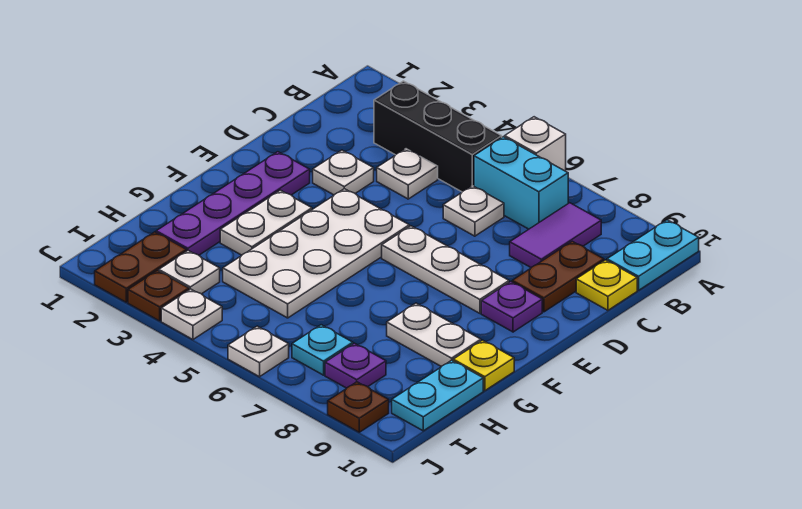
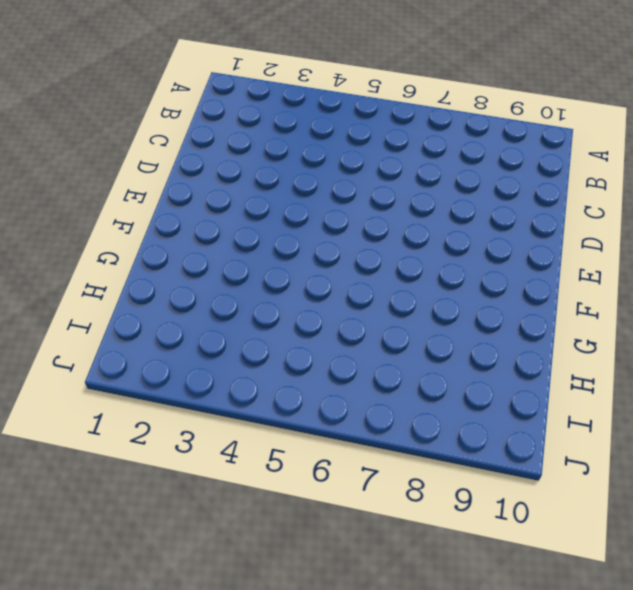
none -> white brick A6 level 1
none -> cyan plate A10:B10 level 1
none -> black brick B3:B5 level 1

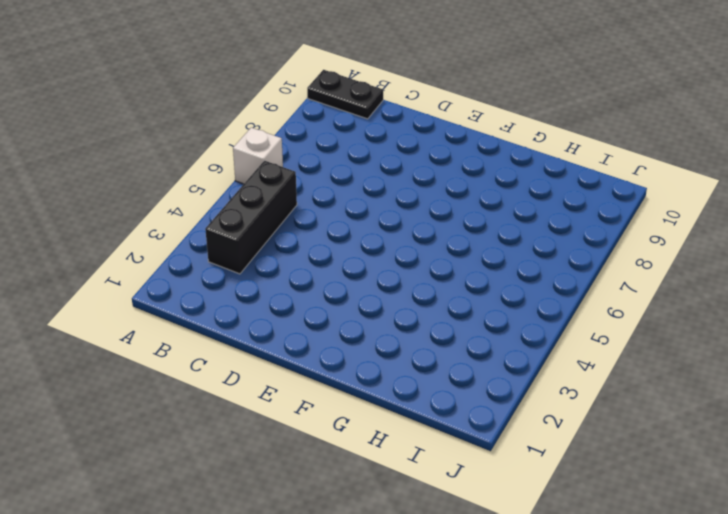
black plate A10:B10 level 1 -> cyan plate A10:B10 level 1
none -> cyan brick B6:B7 level 1
none -> purple tile B8:C8 level 1
none -> white plate C4 level 1

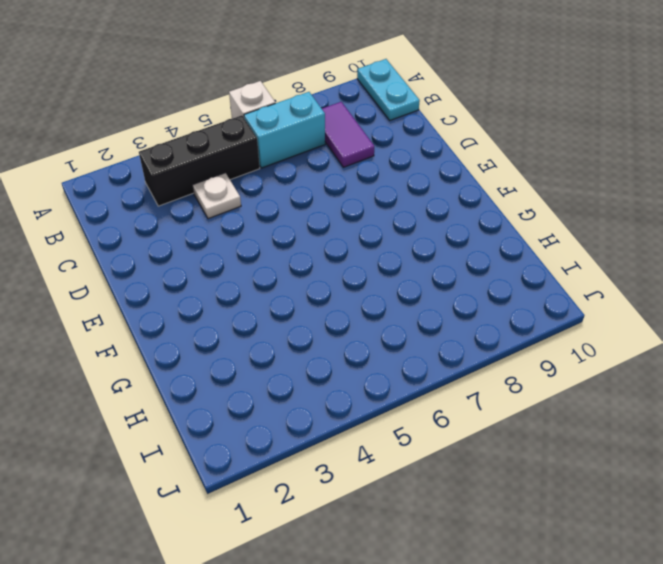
none -> white plate C6 level 1
none -> brown plate C9:D9 level 1
none -> yellow plate C10 level 1

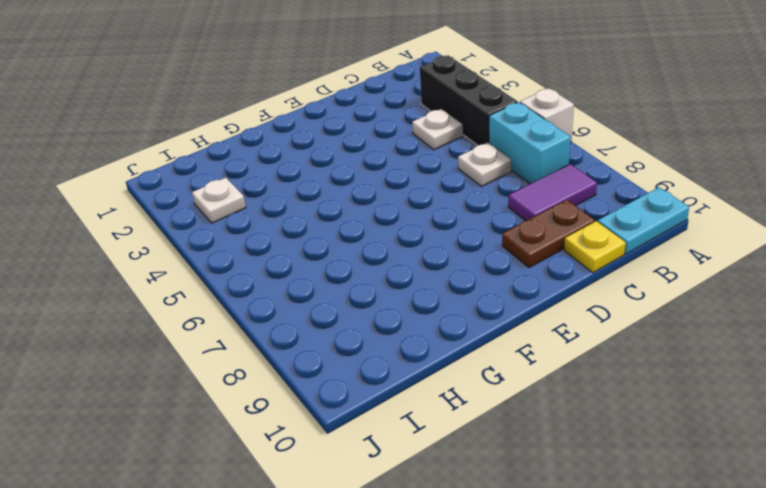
none -> white plate D3 level 1
none -> purple plate E2:H2 level 1
none -> white plate E4:H5 level 1

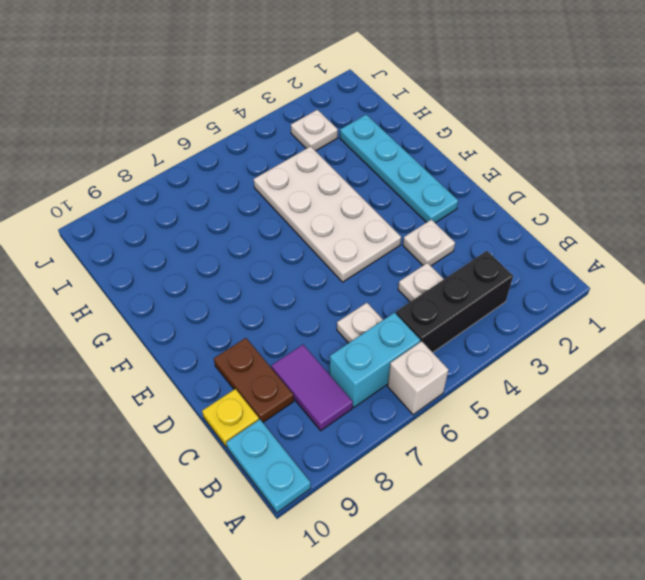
cyan plate E2:H2 level 1 -> purple plate E2:H2 level 1
none -> white plate E6:E8 level 1
none -> purple plate E9 level 1
none -> white plate F3:G3 level 1

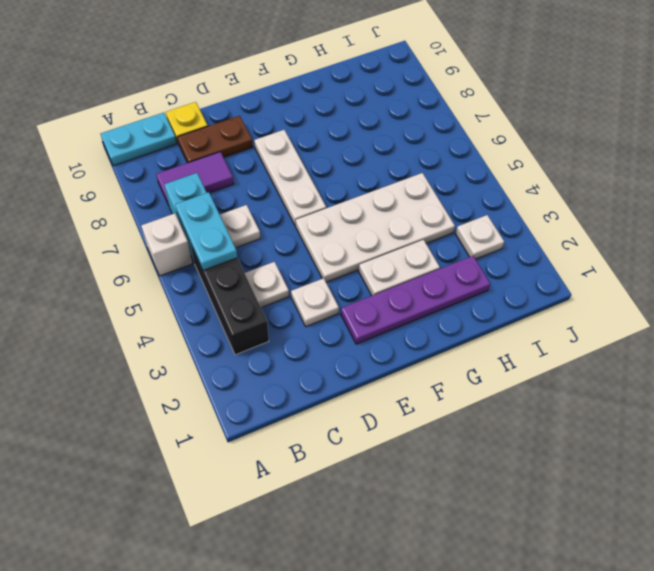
cyan plate B5:B6 level 2 -> cyan plate H10:I10 level 1
none -> purple plate E9 level 1
none -> white plate G8:G9 level 1
none -> yellow plate G10 level 1

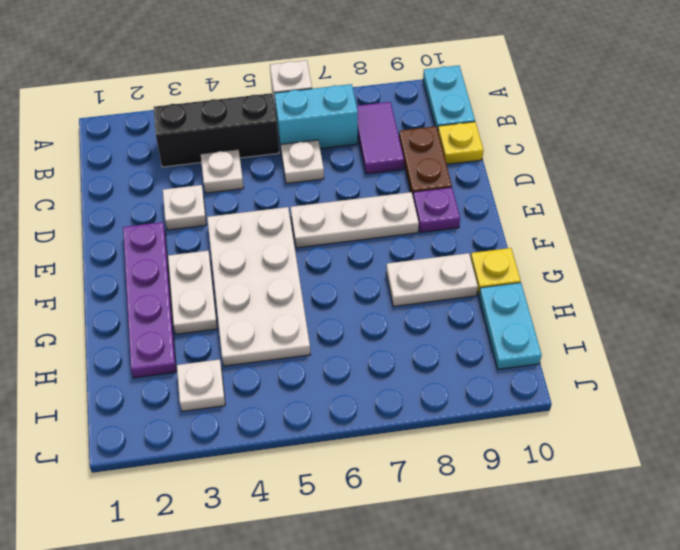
none -> brown plate I2:J2 level 1
none -> cyan plate I7 level 1
none -> purple plate I8 level 1

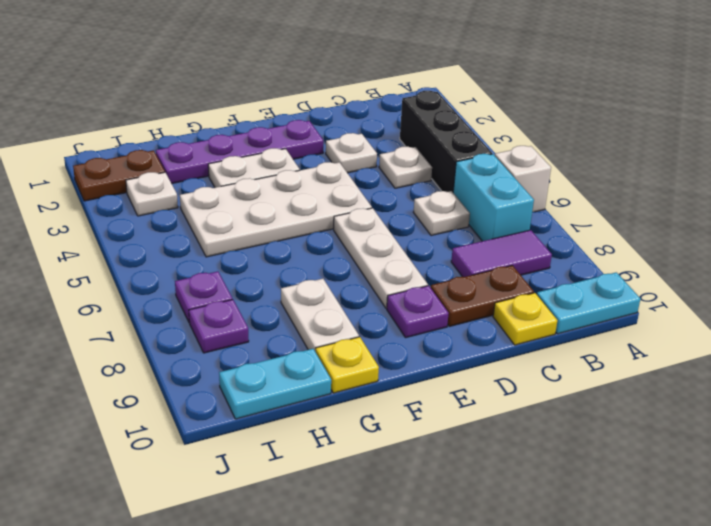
purple plate I7 level 1 -> cyan plate I7 level 1
none -> brown plate J3 level 1
none -> white plate J4 level 1
none -> white plate J6 level 1

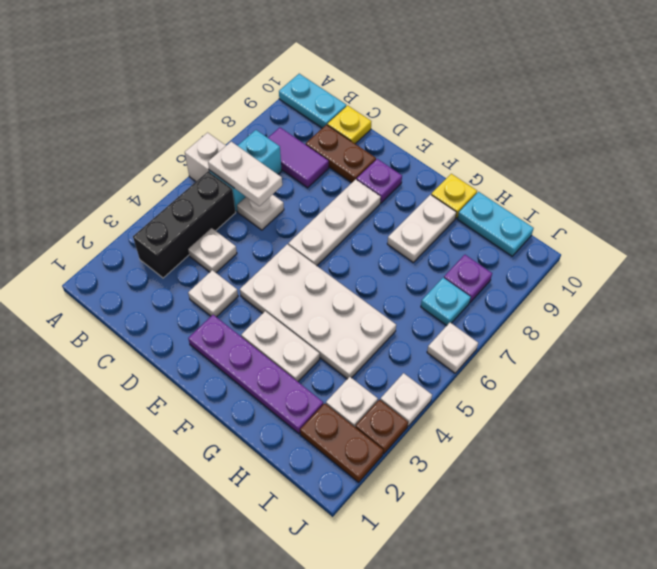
white plate B6:C6 level 2 -> none
none -> brown plate J9 level 1

